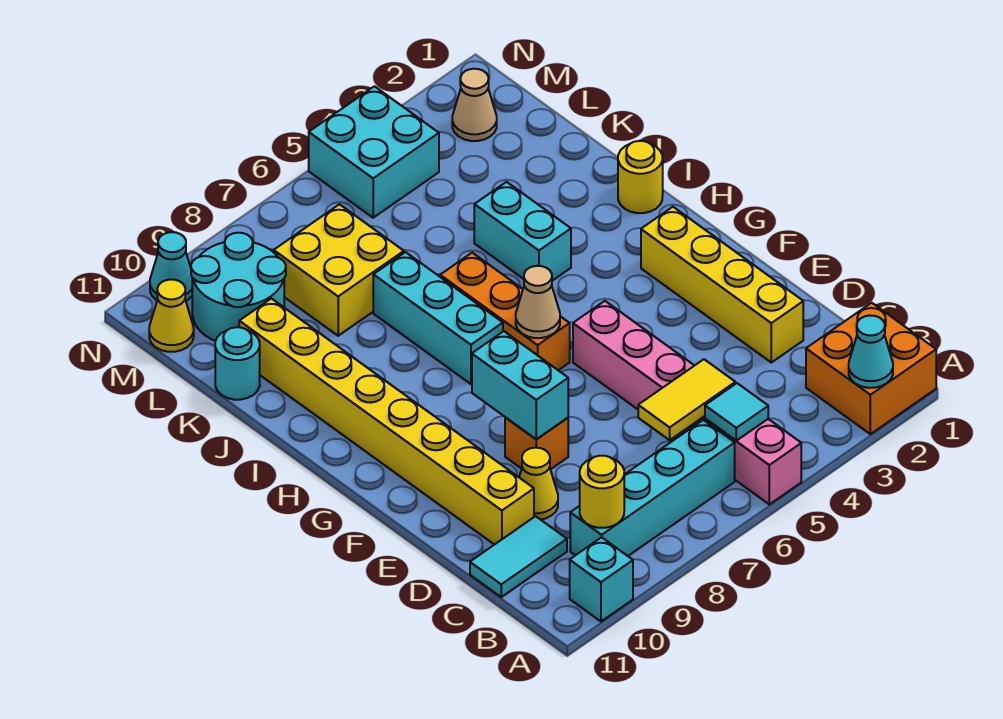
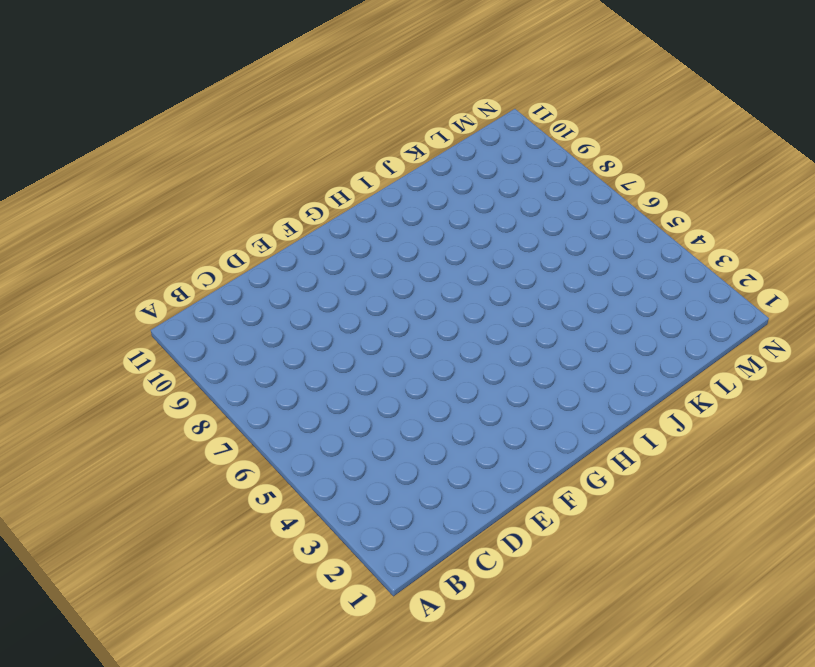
none -> orange brick A1:B2 level 1
none -> pink brick A5:F5 level 1
none -> cyan brick A10 level 1

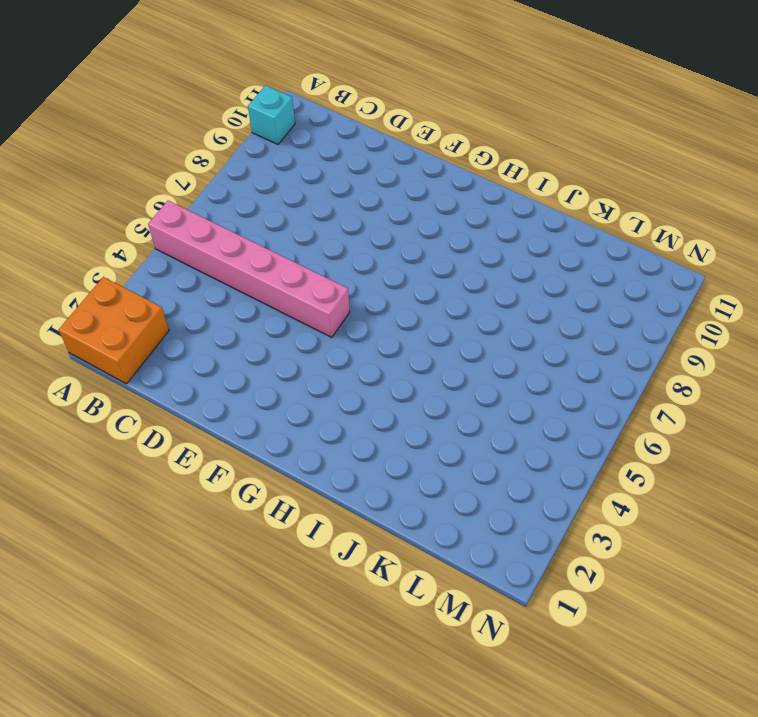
none -> cyan brick B6:B9 level 1
none -> cyan tile C10:C11 level 1
none -> yellow brick D2:G2 level 1

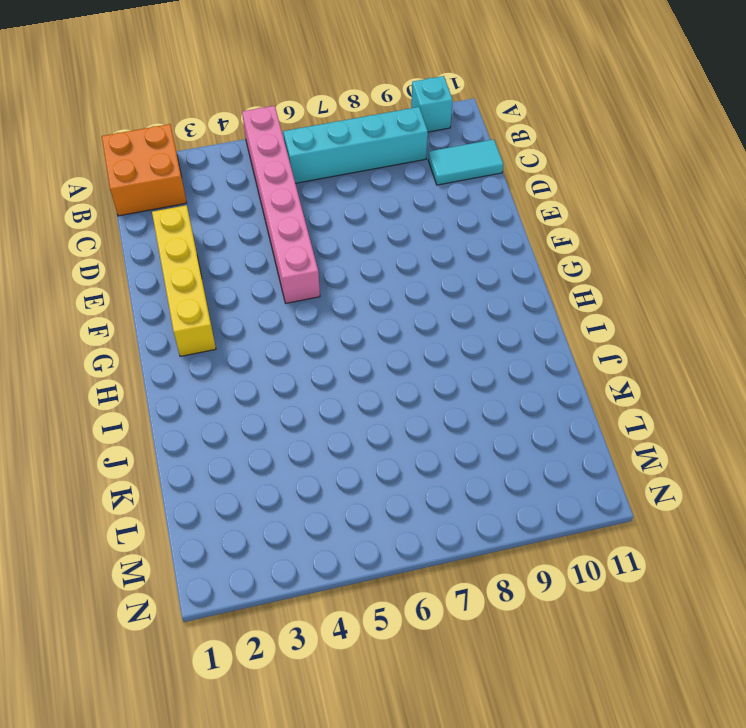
none -> yellow cone D9 level 1
none -> yellow brick D10:K10 level 1
none -> orange brick E8 level 1

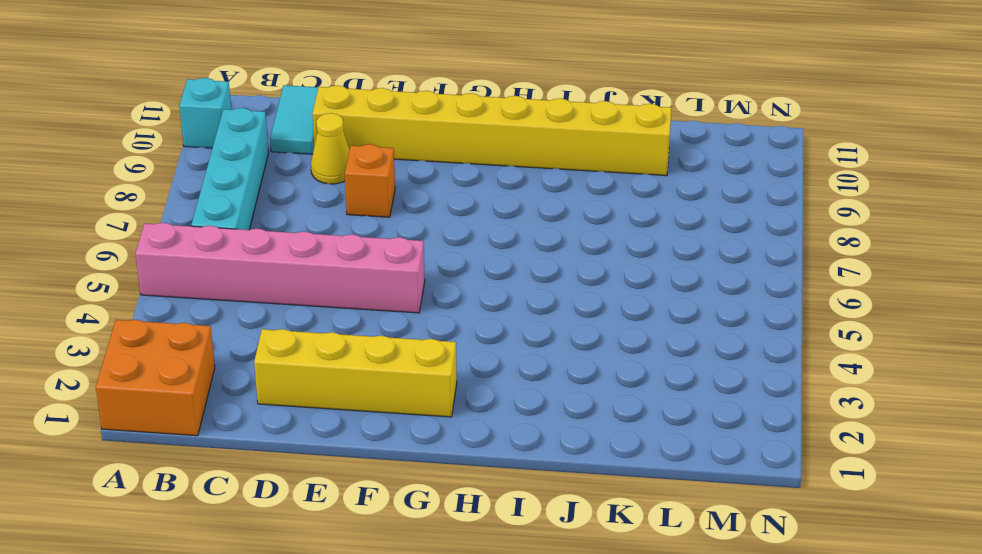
none -> orange brick G6:I6 level 1
none -> cyan brick H7:J7 level 1
none -> yellow round brick I1 level 1

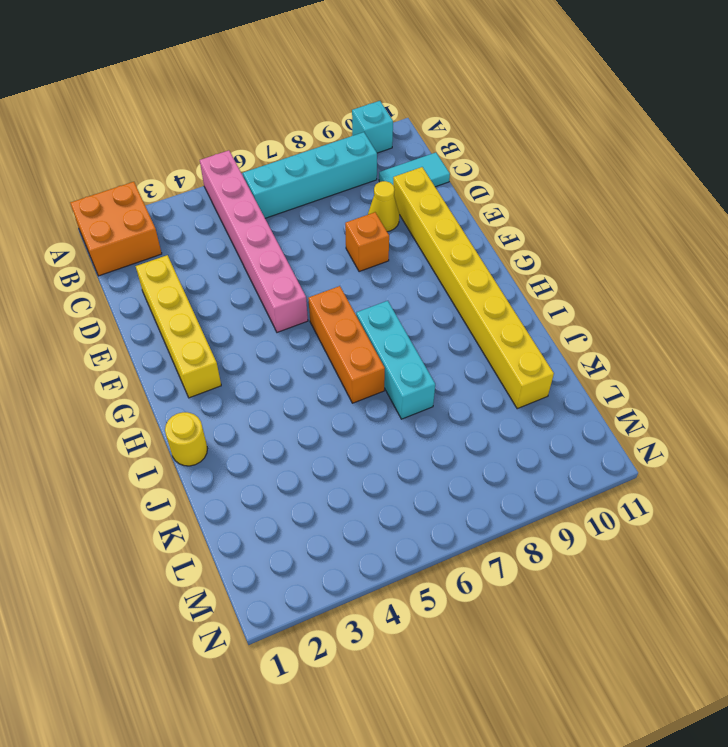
none -> cyan brick I4:J4 level 1
none -> yellow brick K7:L8 level 1
none -> cyan round brick K11 level 1

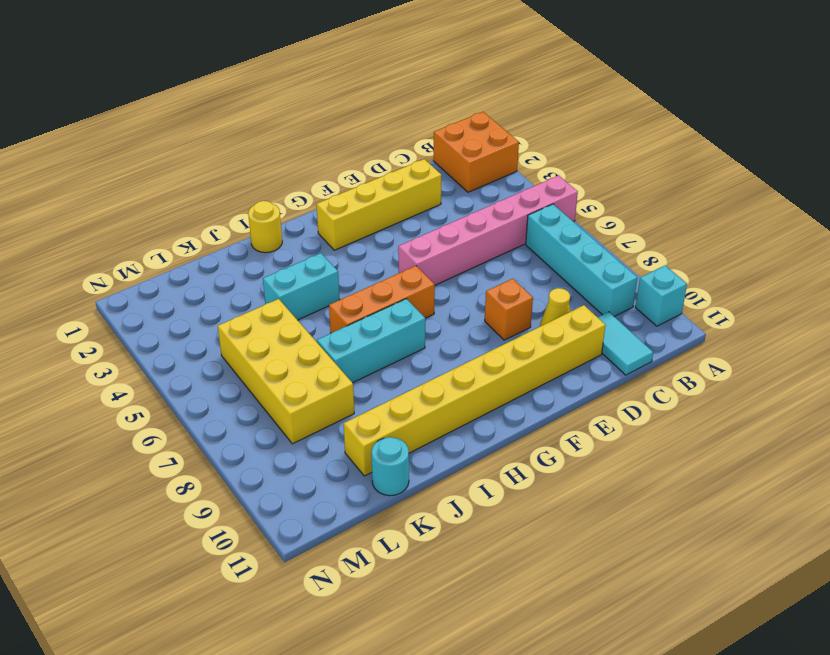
yellow brick K5:L8 level 1 -> yellow brick K7:L8 level 1
none -> cyan round brick L9:M10 level 1
none -> tan cone M2 level 1
none -> cyan brick M4:N5 level 1

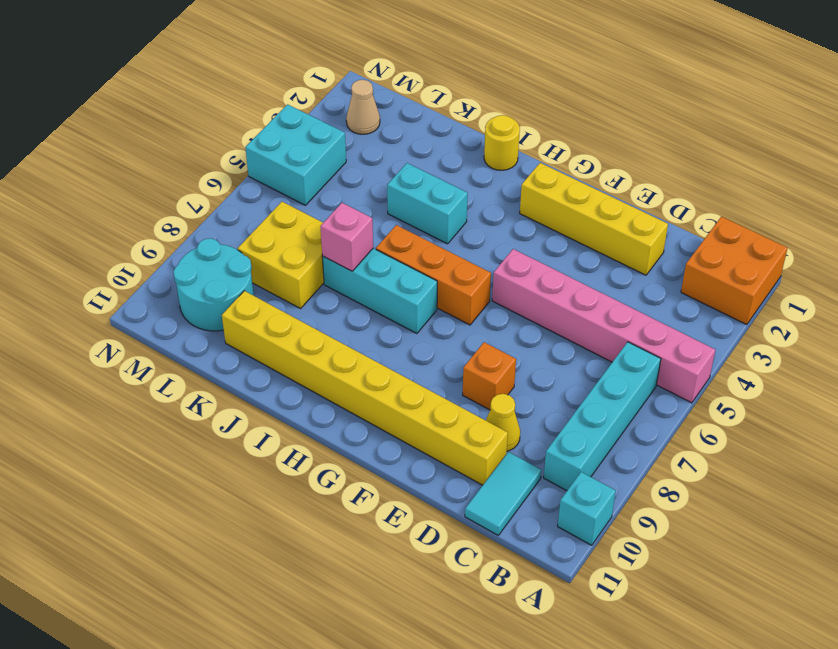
pink brick J7 level 2 -> none
none -> cyan round brick K11 level 1
none -> yellow cone M11 level 1
none -> cyan cone N10 level 1

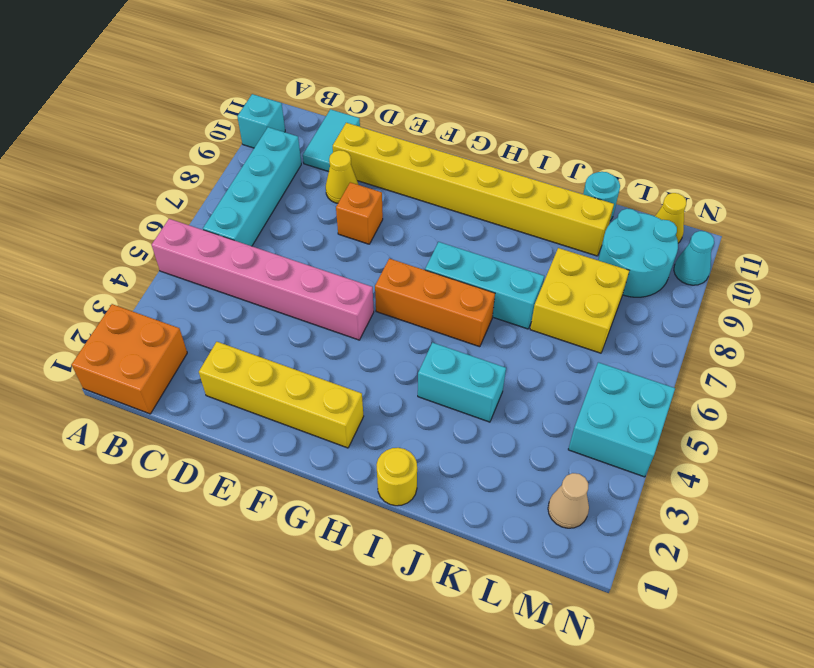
none -> cyan cone A2 level 2
none -> cyan tile B5 level 2
none -> yellow round brick B9 level 2

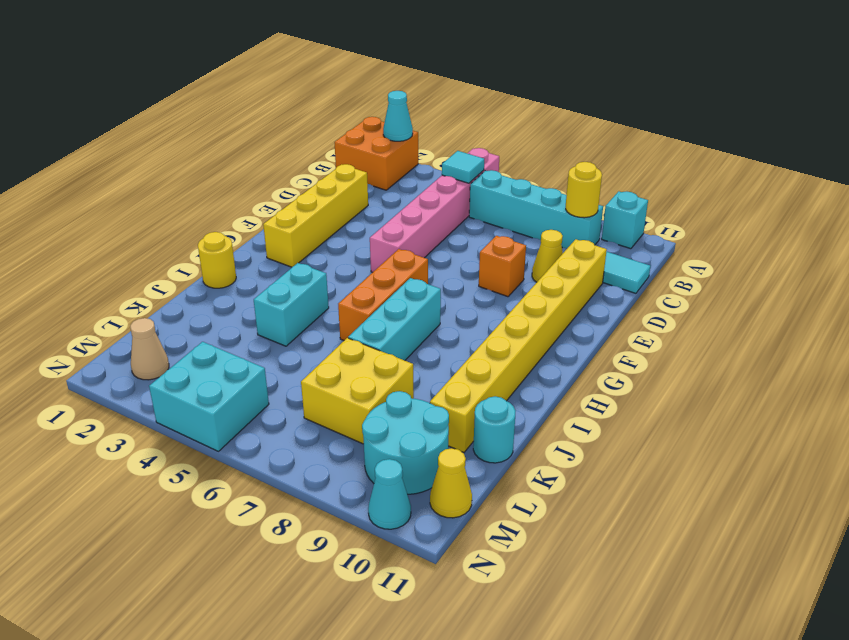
none -> yellow tile C5:C6 level 2
none -> cyan brick E8:F8 level 2
none -> tan cone G6 level 2

